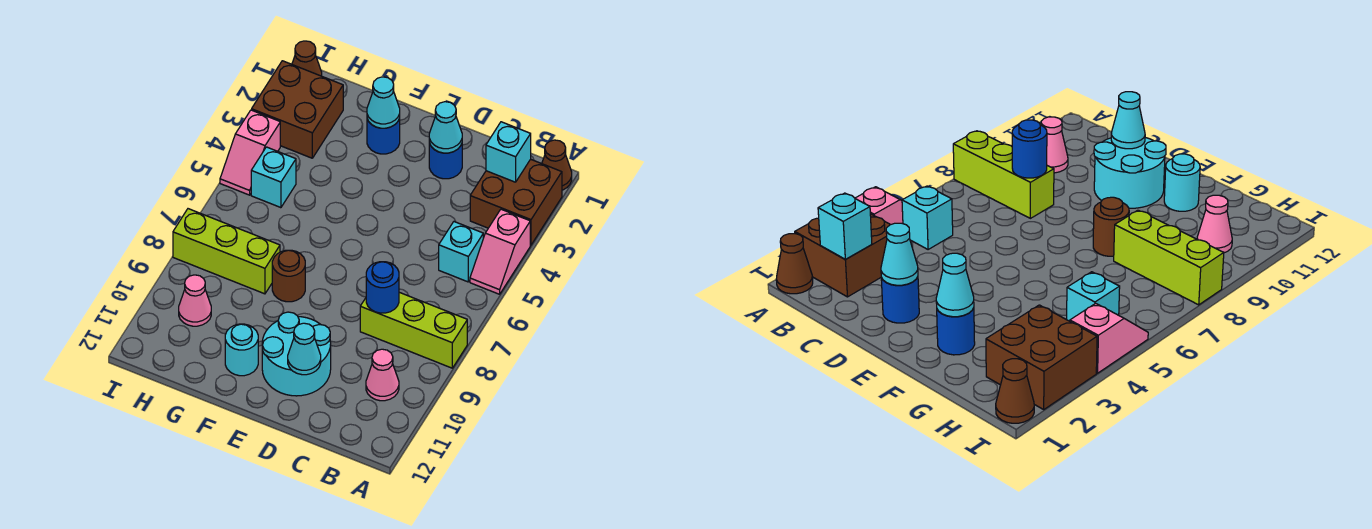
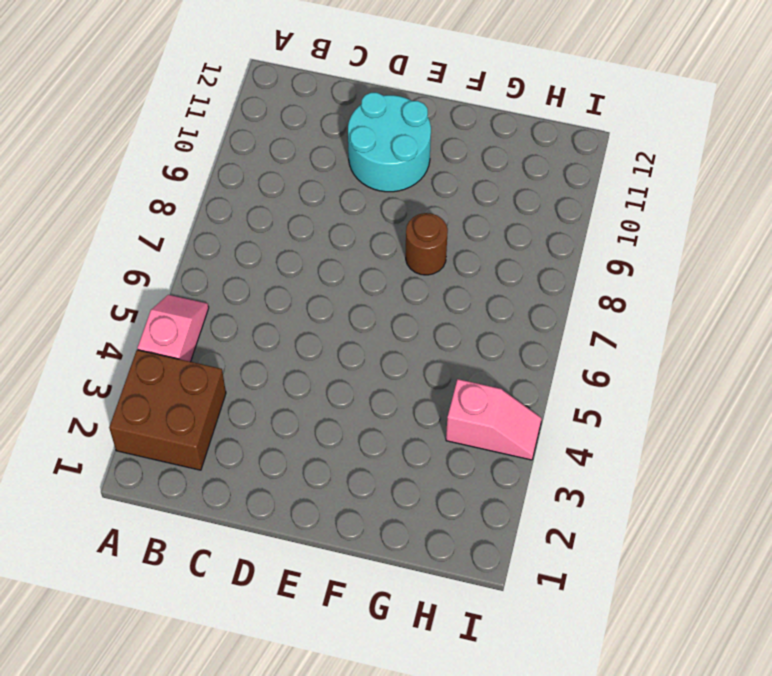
pink slope H4:I4 level 1 top H -> pink slope I4:I5 level 1 top 4
none -> brown cone A1 level 1
none -> lime brick A8:C8 level 1
none -> cyan brick B5 level 1

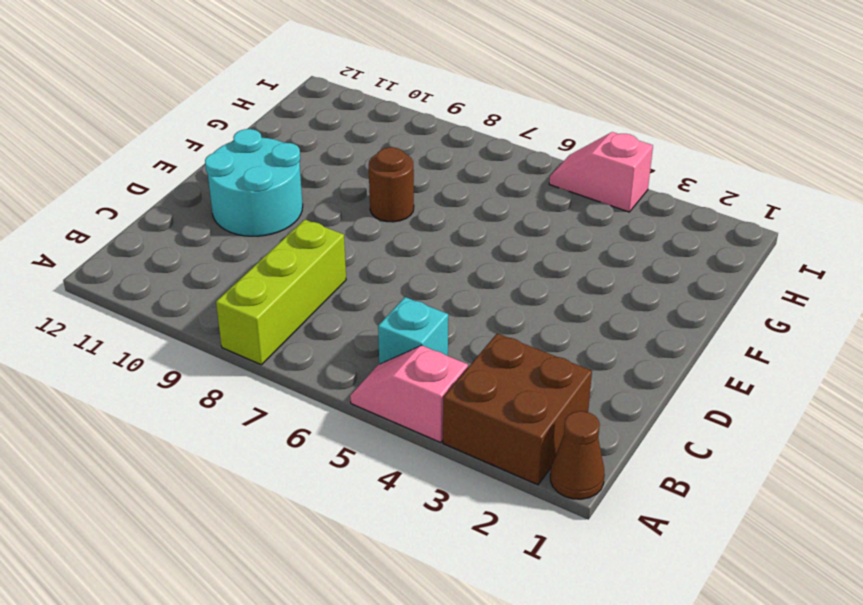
none -> pink cone B10 level 1
none -> blue round brick D2 level 1
none -> blue round brick F2 level 1

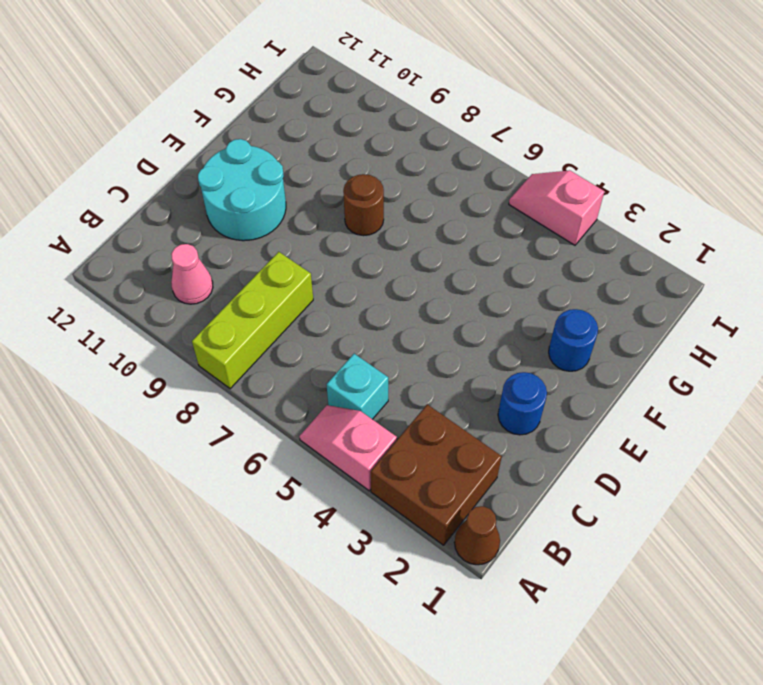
none -> cyan round brick F11 level 1
none -> lime brick G8:I8 level 1
none -> brown brick H2:I3 level 1

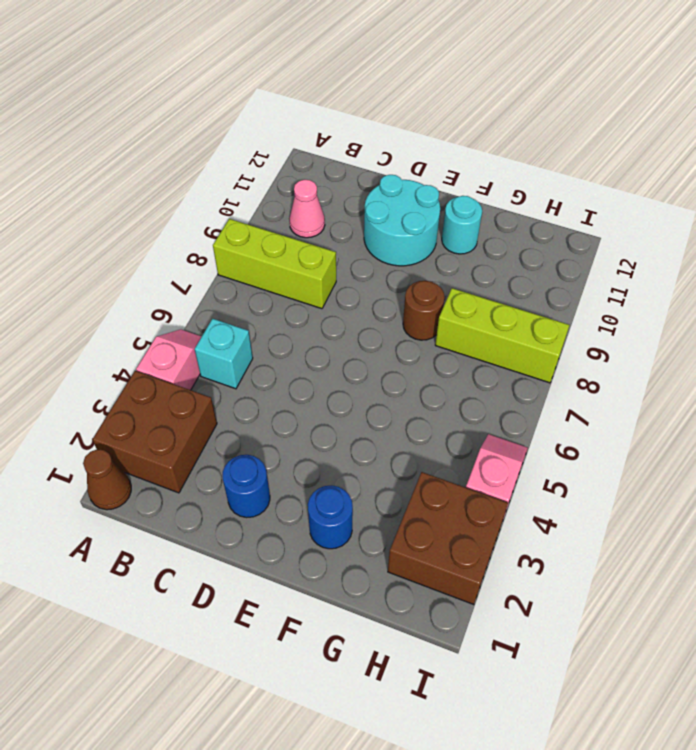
none -> cyan brick H5 level 1
none -> pink cone H10 level 1
none -> brown cone I1 level 1

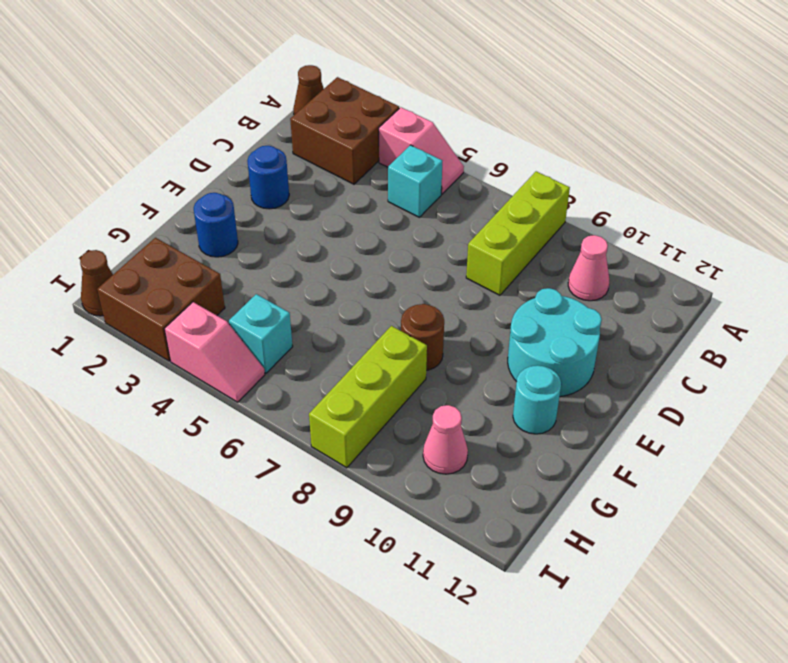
none -> cyan brick B2 level 2
none -> blue round brick C8 level 2
none -> cyan cone D2 level 2

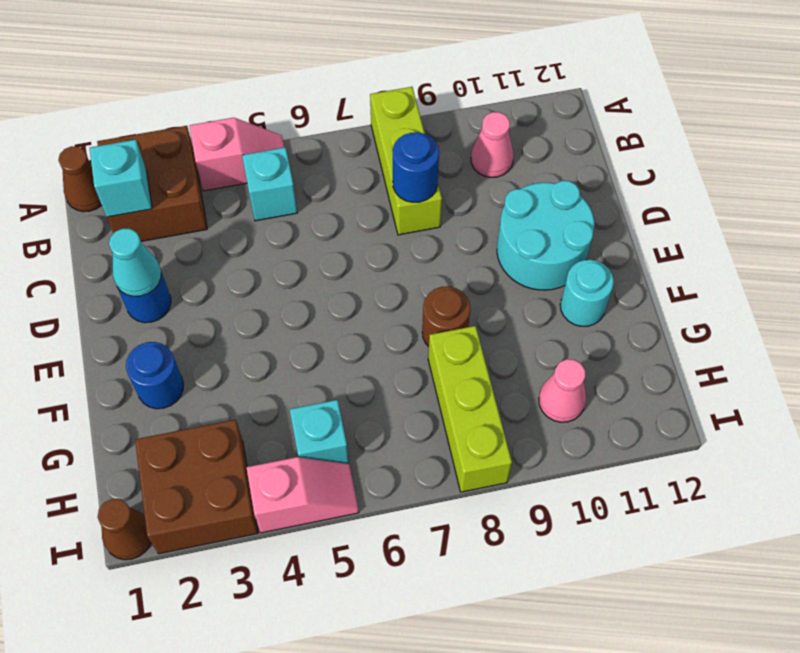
none -> cyan cone D11 level 2
none -> cyan cone F2 level 2

